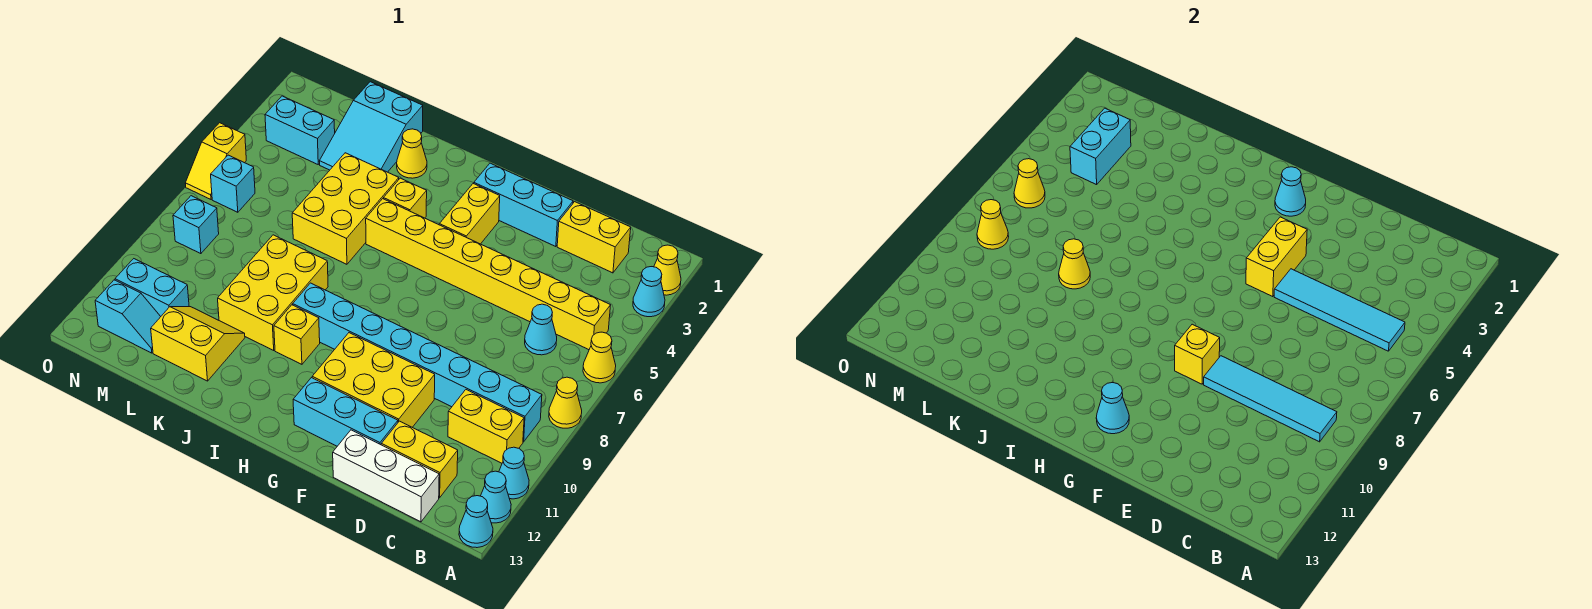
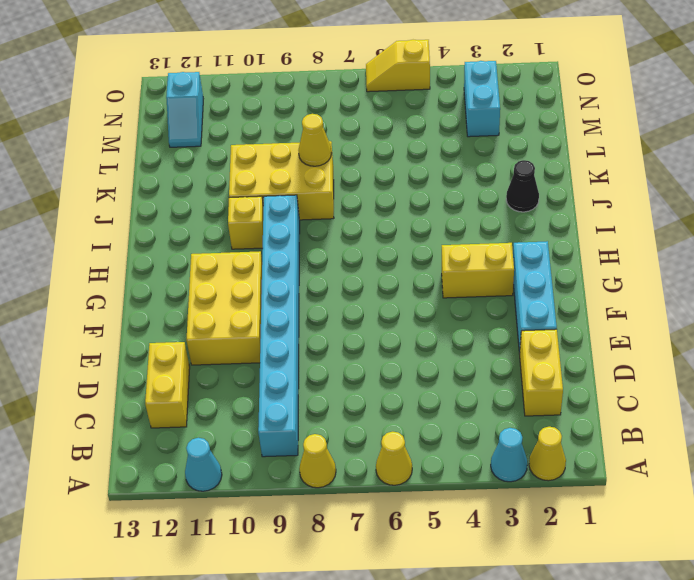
black cone J2 level 1 -> yellow cone J2 level 1
none -> cyan cone A12 level 1
none -> cyan cone A13 level 1
none -> yellow brick B5:I5 level 1
none -> yellow brick B10:C10 level 1

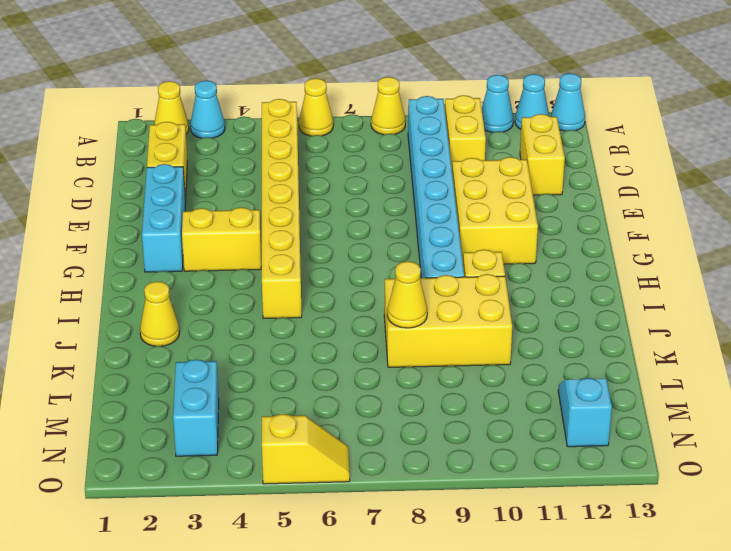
none -> cyan cone C6 level 1
none -> white brick C13:E13 level 1
none -> cyan brick E12:G12 level 1
none -> yellow brick I4 level 1

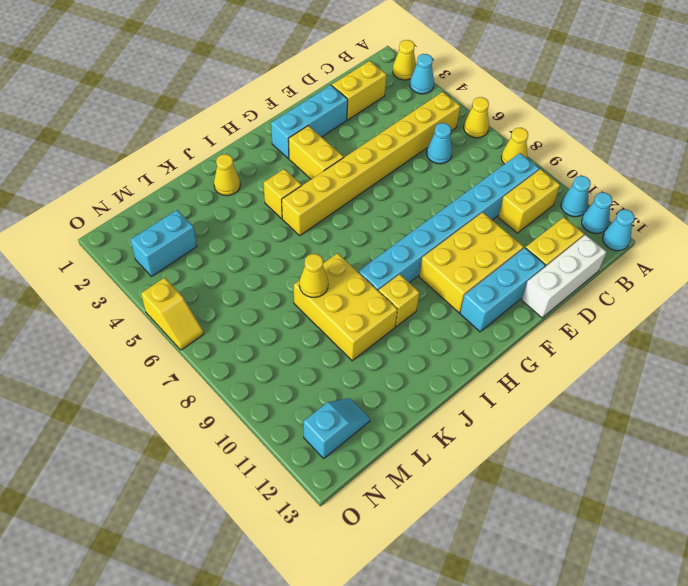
none -> yellow brick J4:K6 level 1
none -> cyan slope K1:L3 level 1 top 1
none -> yellow slope K11:L12 level 1 top 12
none -> cyan brick M11:N11 level 1

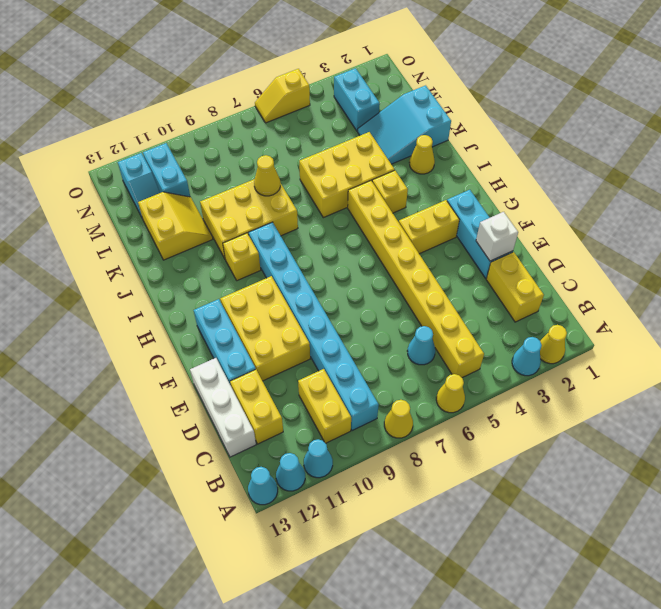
white brick E2 level 2 -> none
none -> cyan brick N6 level 1
none -> cyan brick N8 level 1
none -> cyan tile B5:E5 level 2
none -> cyan tile B9:E9 level 2

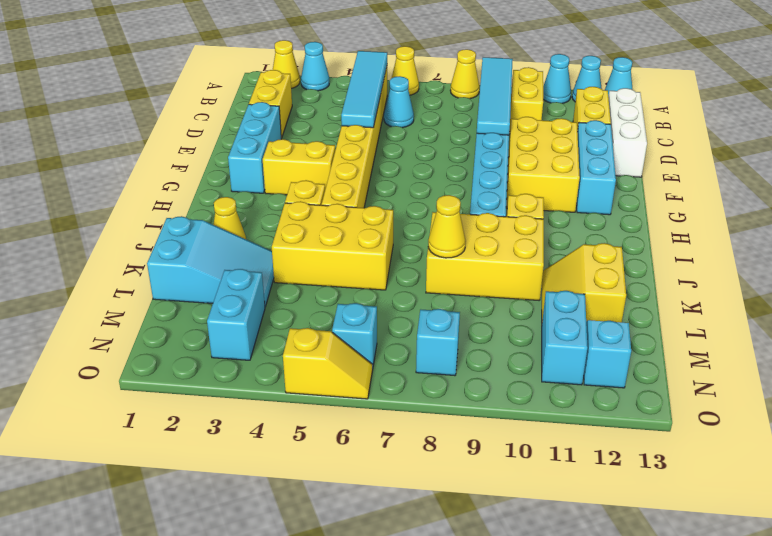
none -> yellow brick F4:F5 level 2
none -> yellow brick F9 level 2
none -> cyan cone G2 level 2
none -> cyan cone G12 level 2

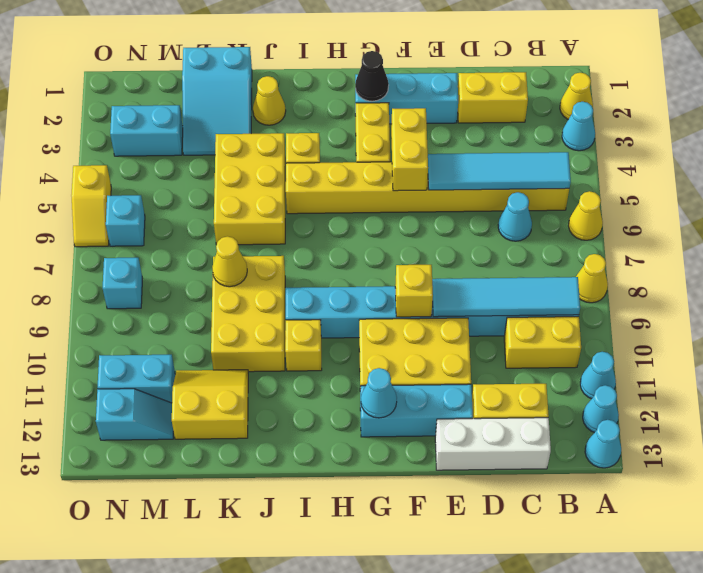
black cone G2 level 2 -> cyan cone G2 level 2
none -> cyan brick M3:M4 level 2
none -> yellow cone N6 level 2
none -> yellow cone N8 level 2

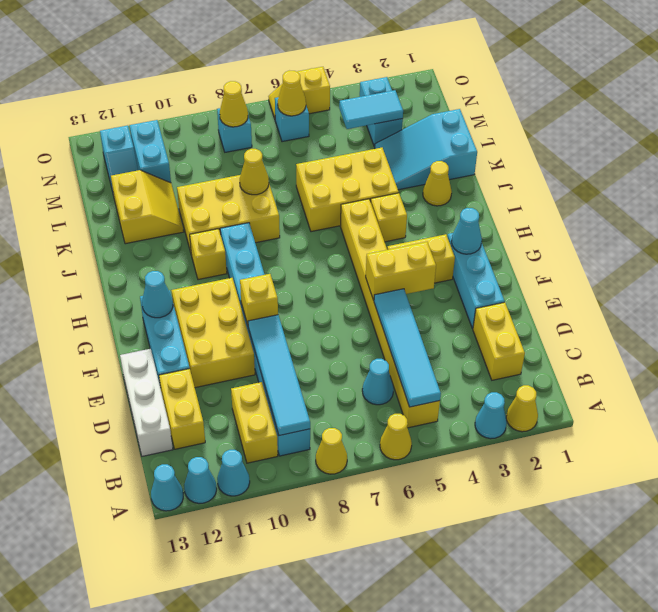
cyan tile M3:M4 level 2 -> cyan brick M3:M4 level 2

